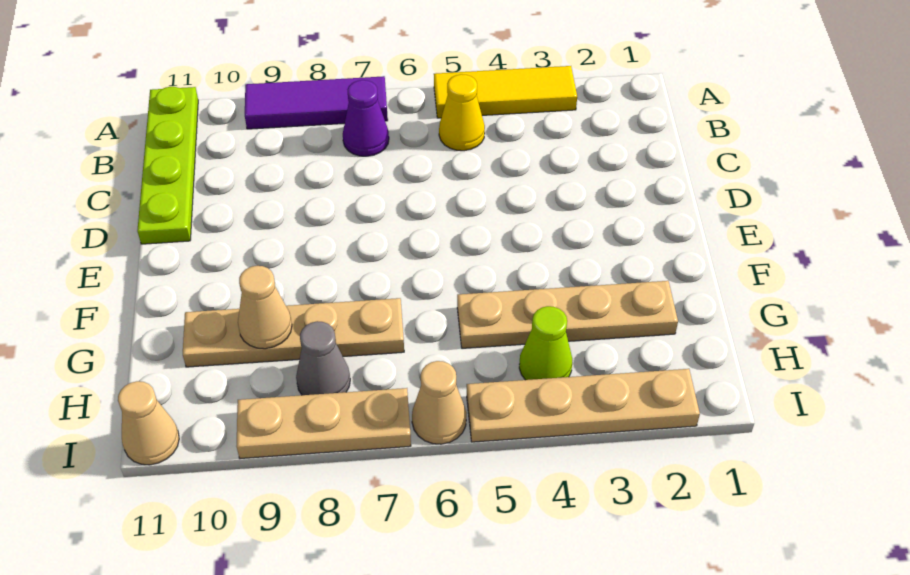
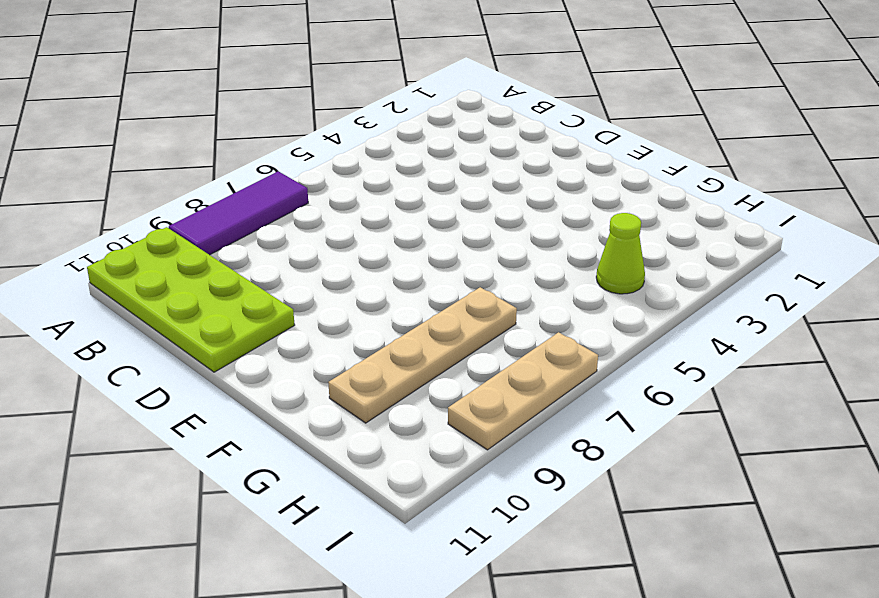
lime plate A10:D11 level 1 -> lime plate A11:D11 level 1
none -> yellow tile A3:A5 level 1
none -> yellow cone B5 level 1
none -> purple cone B7 level 1

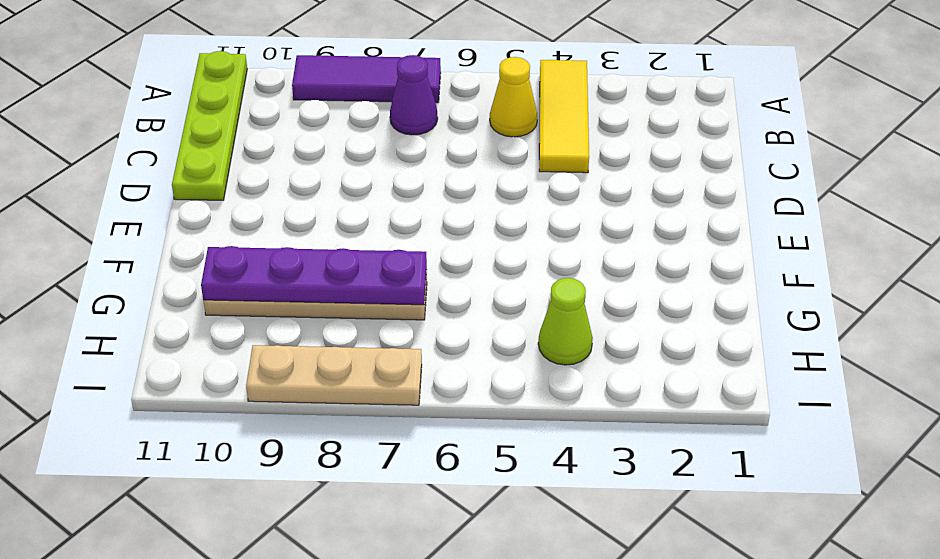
yellow tile A4:C4 level 1 -> yellow tile A3:A5 level 1
purple plate G7:G10 level 2 -> tan cone G9 level 2
none -> tan plate G2:G5 level 1
none -> grey cone H8 level 1
none -> tan plate I2:I5 level 1

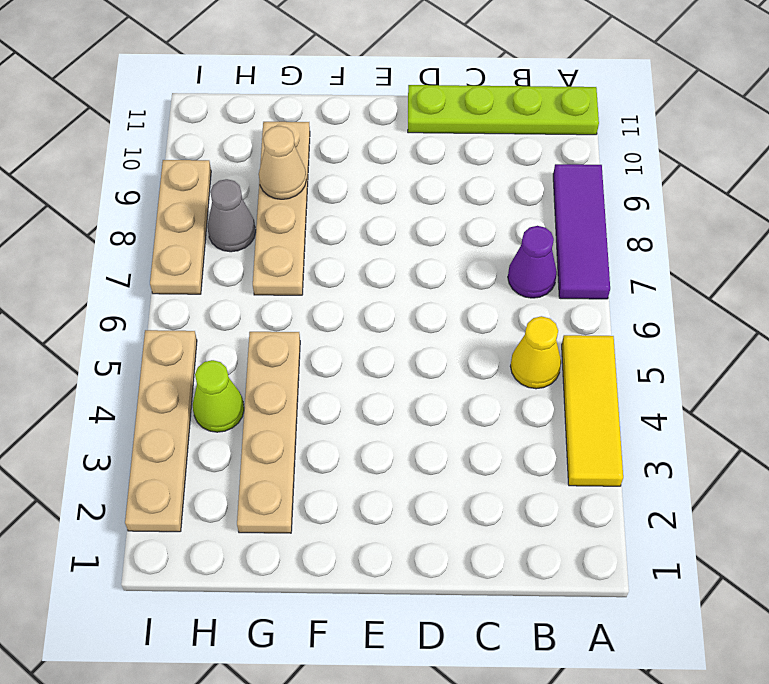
none -> tan cone I6 level 1
none -> tan cone I11 level 1

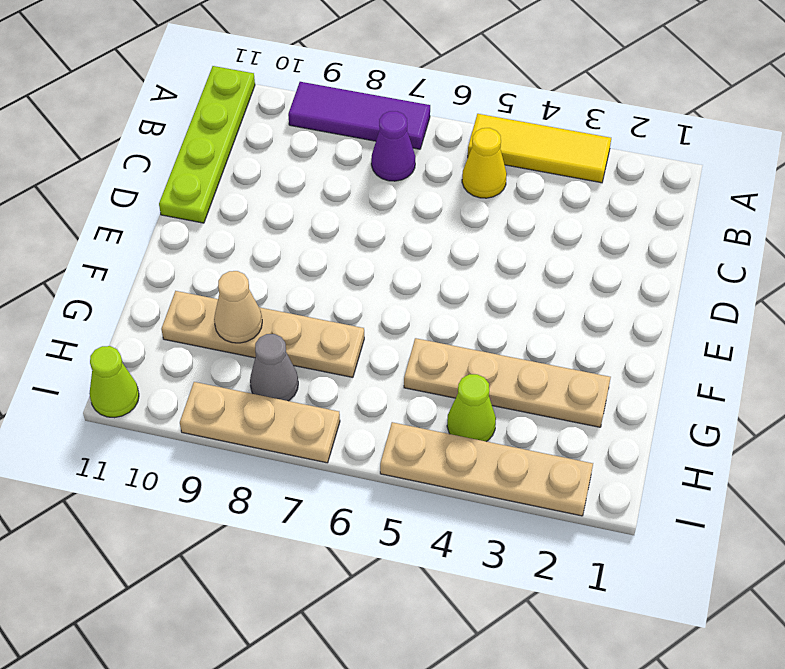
lime cone I11 level 1 -> tan cone I11 level 1
none -> tan cone I6 level 1

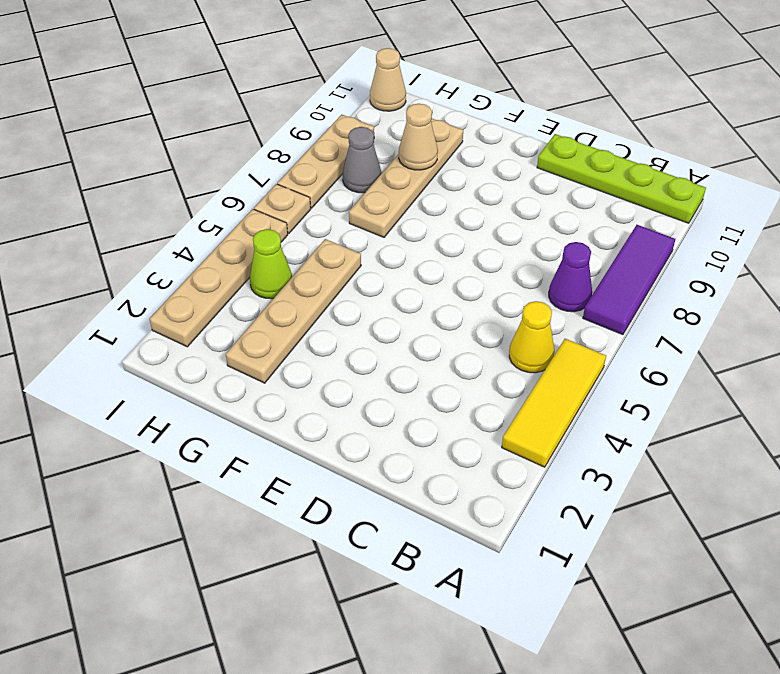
tan plate I6 level 1 -> tan cone I6 level 1

